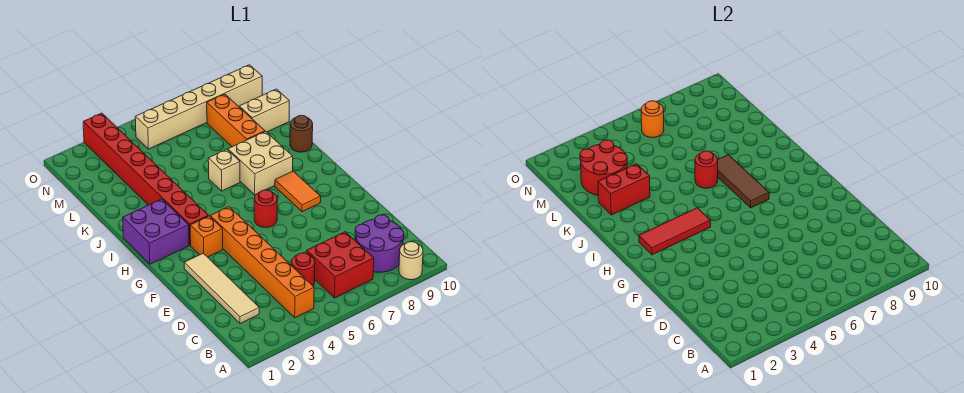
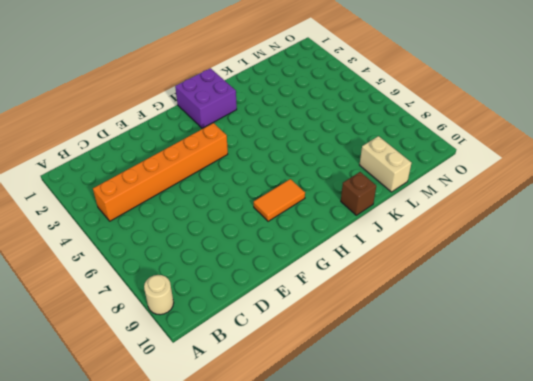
brown brick J10 level 1 -> brown round brick J10 level 1
none -> red brick B6:C7 level 1
none -> purple round brick B8:C9 level 1
none -> tan tile C2:F2 level 1

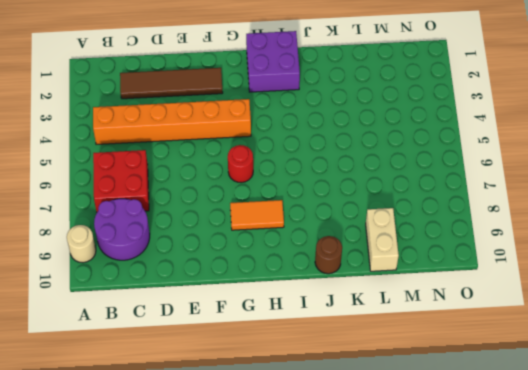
brown tile C2:F2 level 1 -> tan tile C2:F2 level 1
none -> red round brick C5 level 1
none -> orange brick G3 level 1
none -> red brick H3:O3 level 1

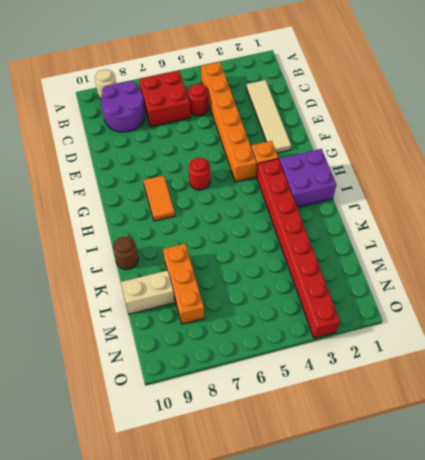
none -> tan brick I7:J8 level 1
none -> tan brick J6 level 1
none -> tan brick N5:N10 level 1

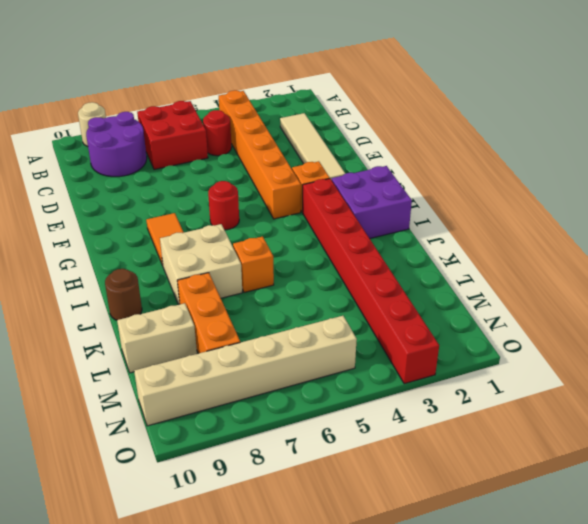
orange brick J6 level 1 -> tan brick J6 level 1
none -> red tile H2:H4 level 2
none -> brown tile H7:J7 level 2
none -> red round brick J6 level 2

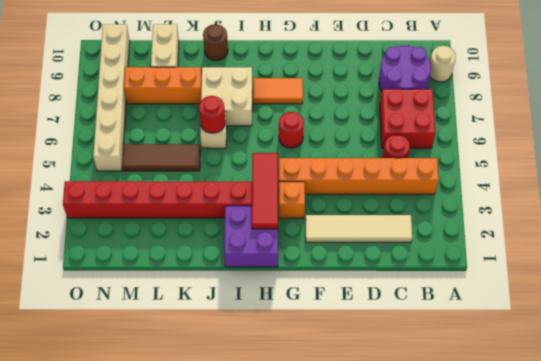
brown tile K5:M5 level 1 -> brown tile H7:J7 level 2
none -> red brick K2:K3 level 2
none -> red round brick L2:M3 level 2
none -> orange round brick N6 level 2

